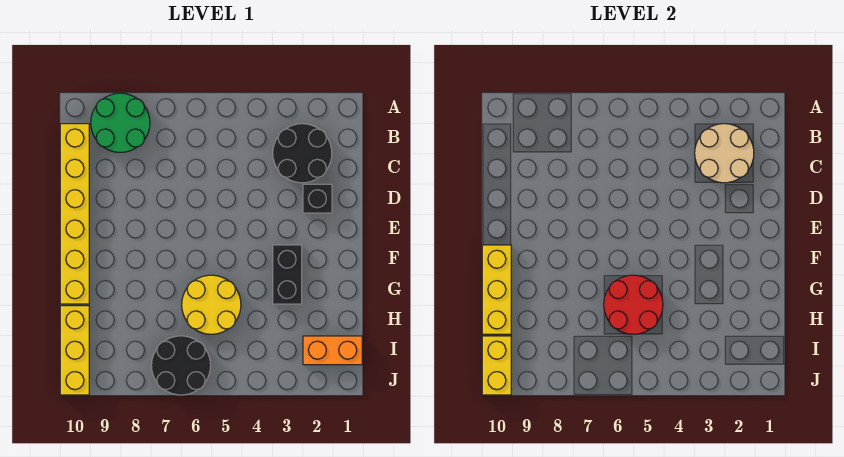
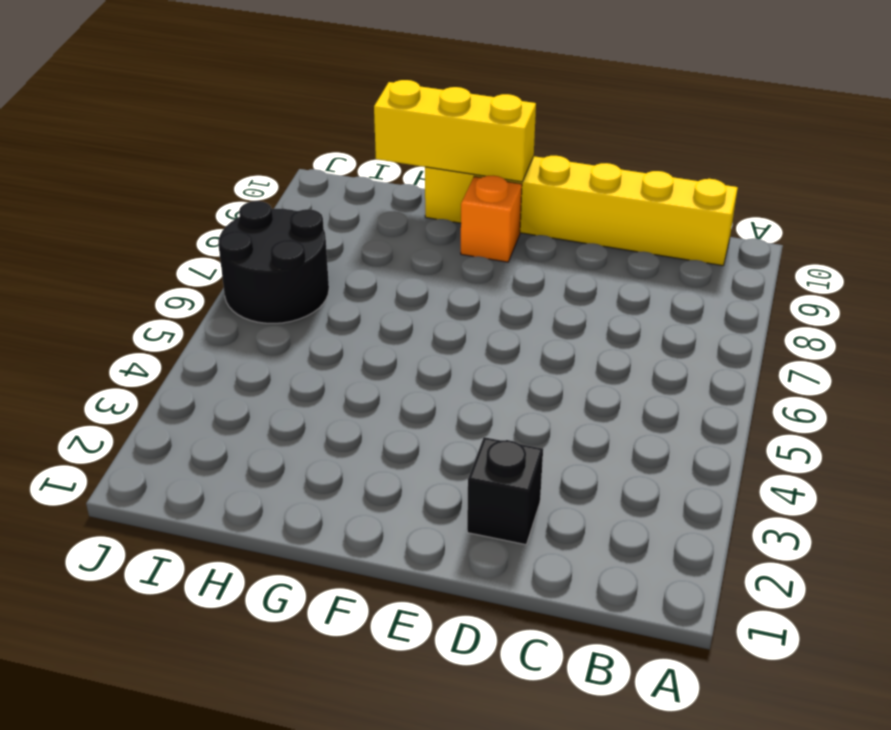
orange brick F9 level 1 -> none
none -> green round brick A8:B9 level 1
none -> black round brick B2:C3 level 1
none -> black brick F3:G3 level 1

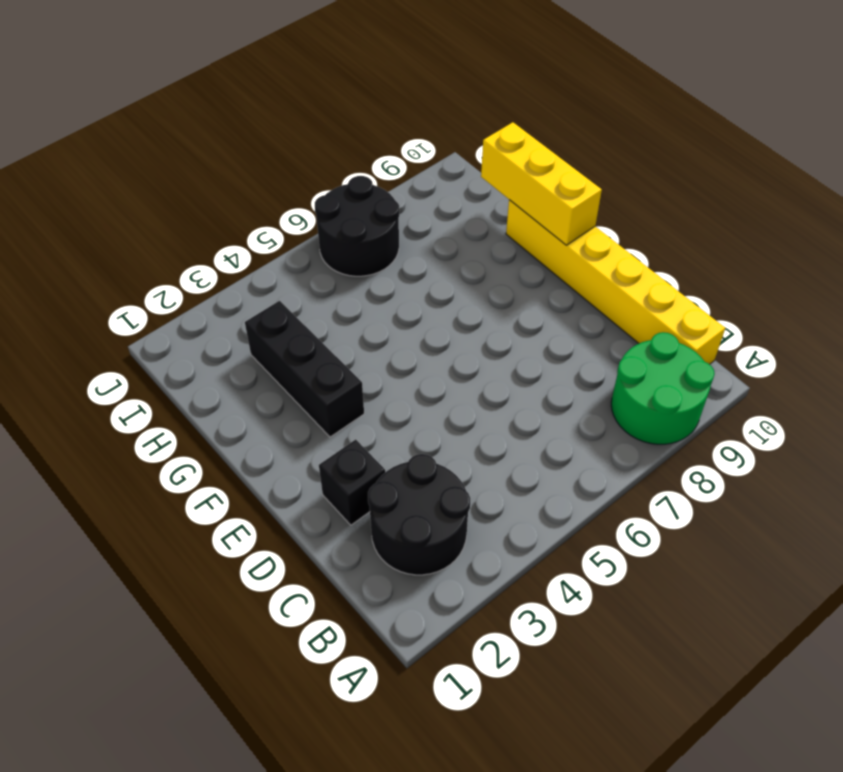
black brick F3:H3 level 1 -> black brick F3:G3 level 1
none -> yellow round brick G5:H6 level 1
none -> yellow brick H10:J10 level 1
none -> orange brick I1:I2 level 1

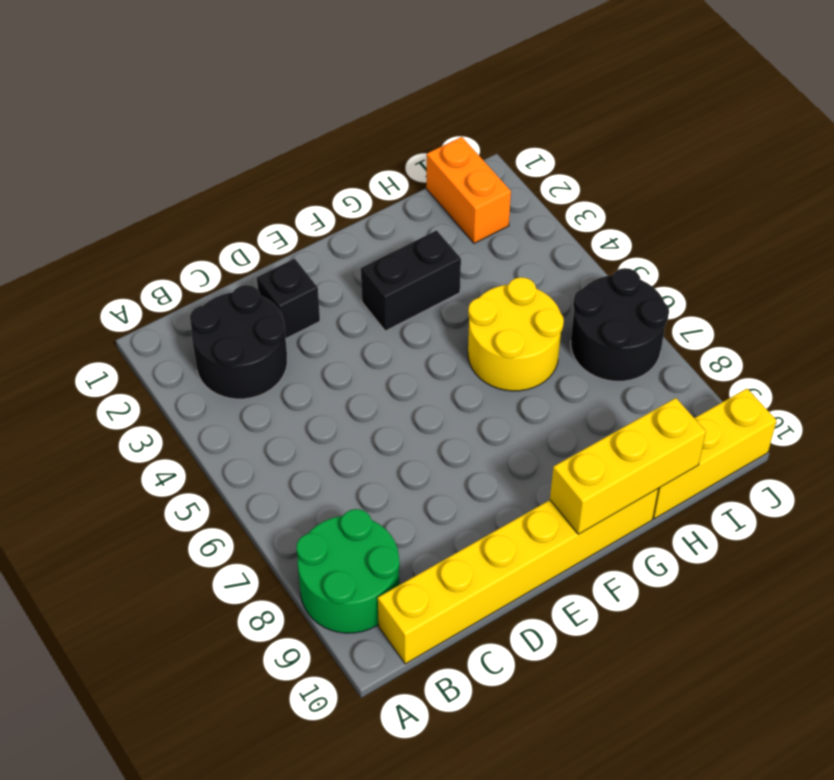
none -> tan round brick B2:C3 level 2
none -> red round brick G5:H6 level 2
none -> yellow brick I10:J10 level 2

